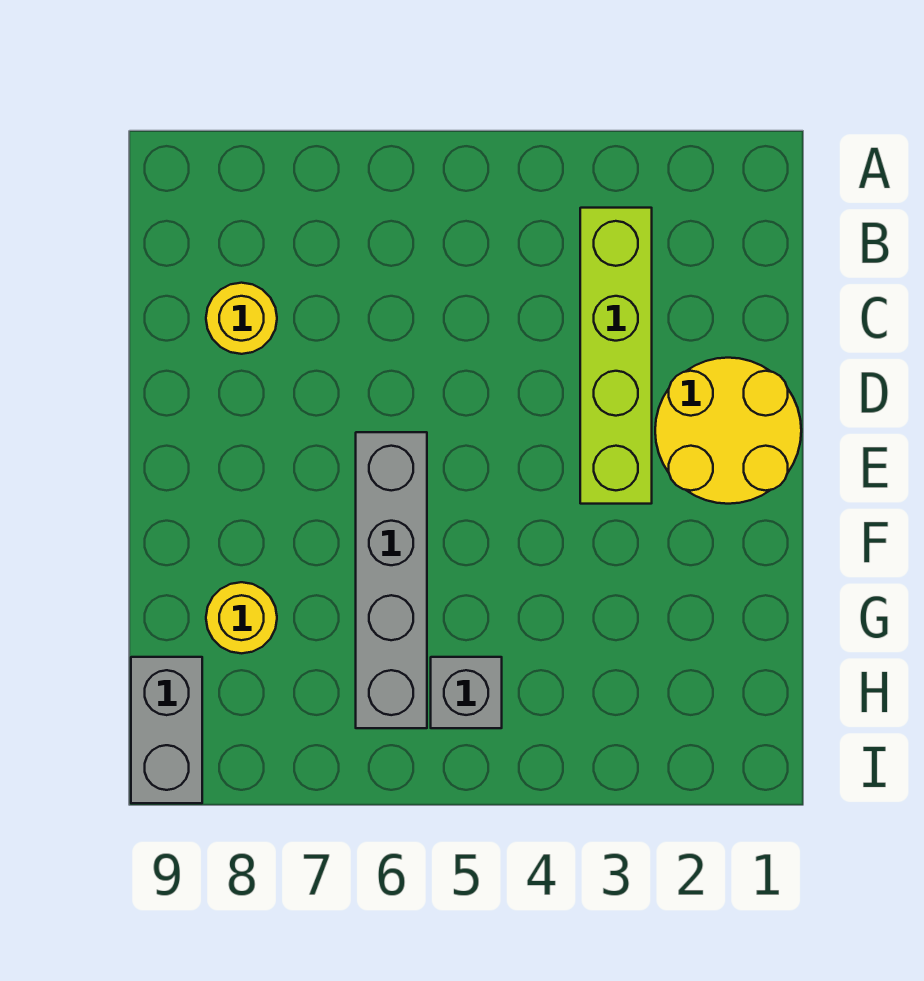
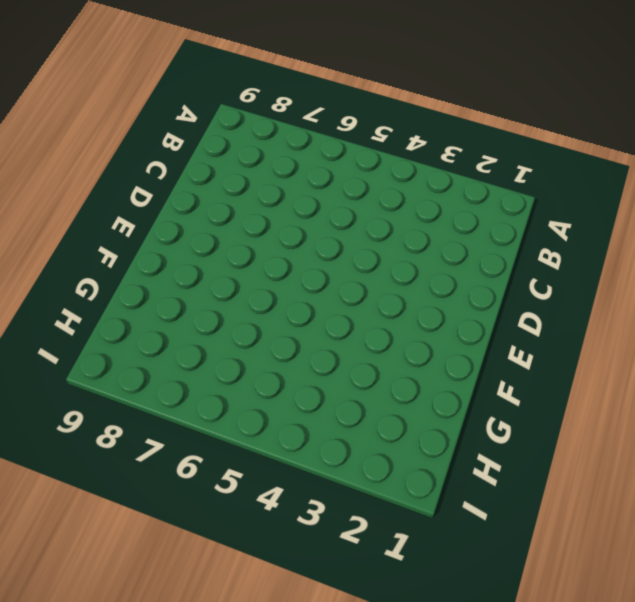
none -> lime brick B3:E3 level 1
none -> yellow round brick C8 level 1

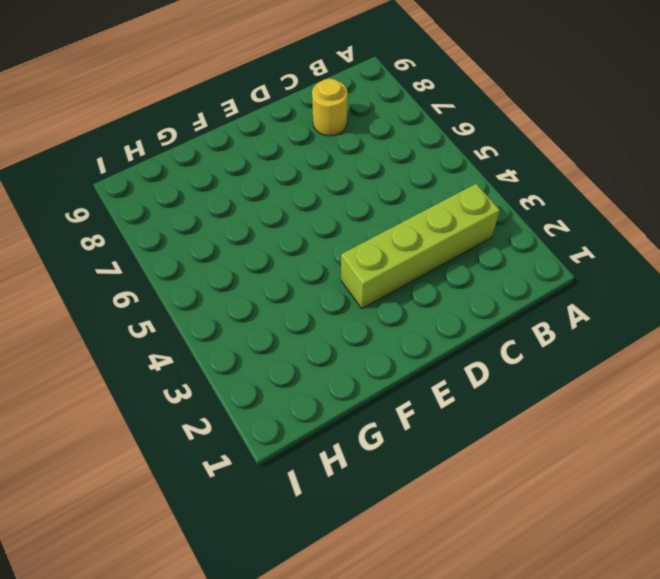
none -> yellow round brick D1:E2 level 1
none -> grey brick E6:H6 level 1

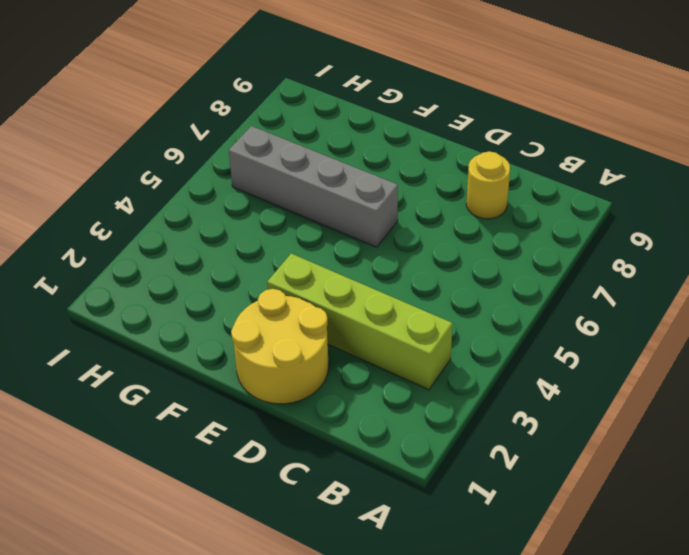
none -> yellow round brick G8 level 1
none -> grey brick H5 level 1

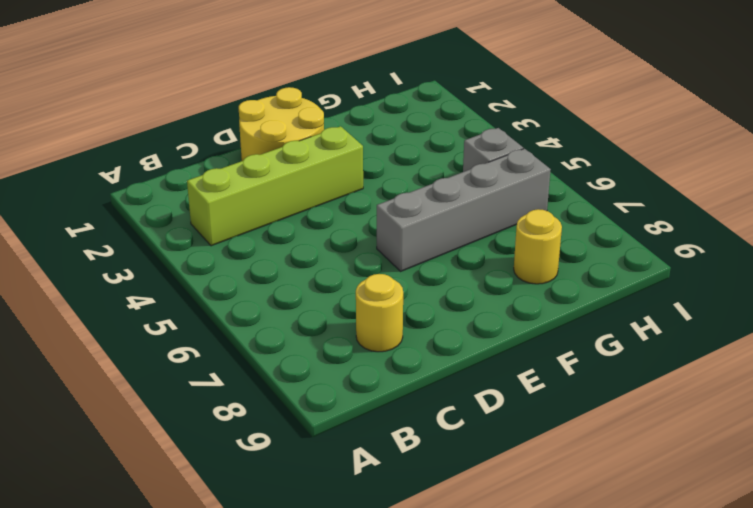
none -> grey brick H9:I9 level 1

